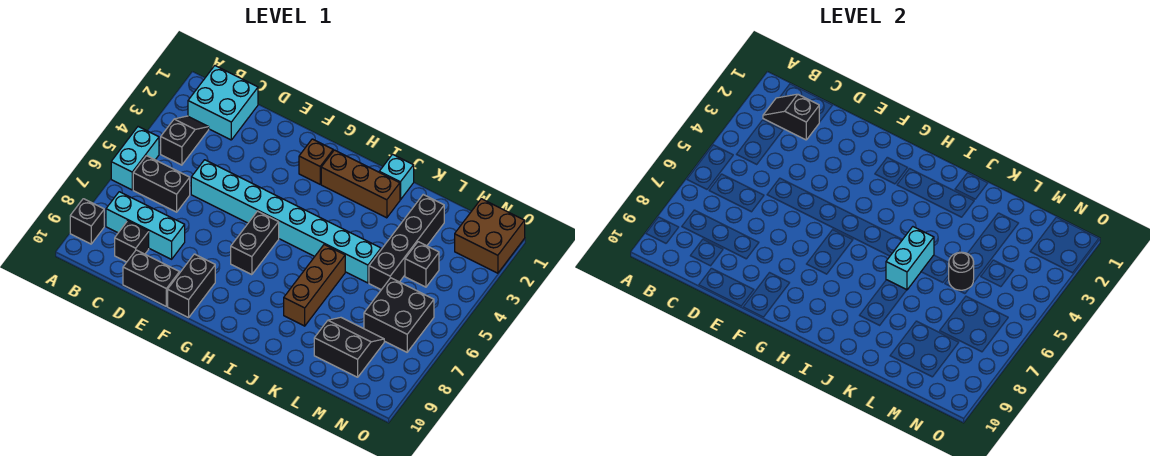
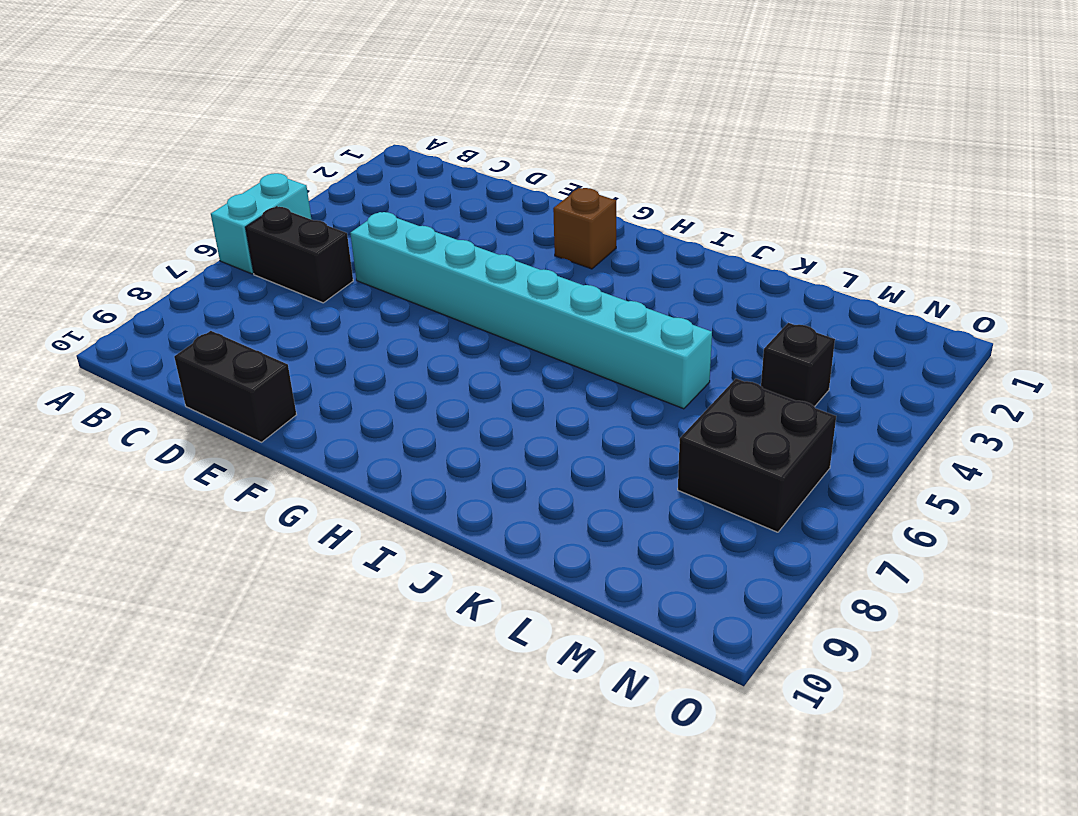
none -> black brick A9 level 1
none -> cyan brick B1:C2 level 1
none -> black slope B3:B4 level 1 top 4

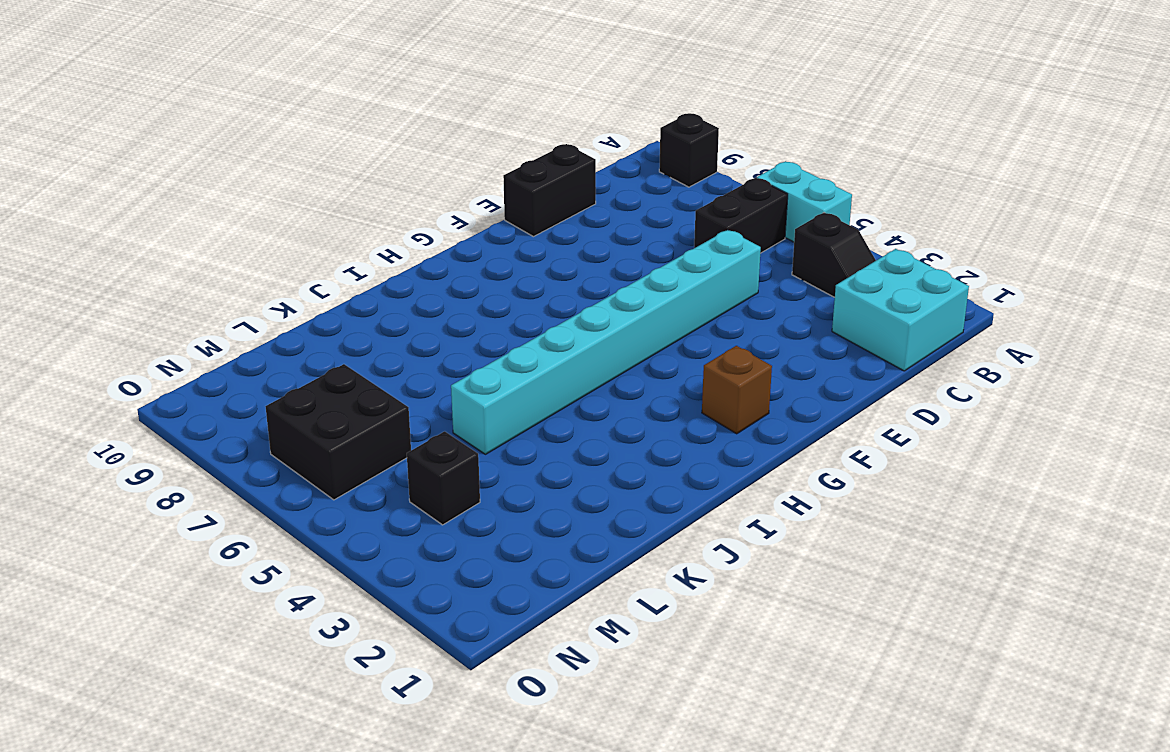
none -> cyan brick B8:D8 level 1
none -> black brick C9 level 1
none -> black brick F9:F10 level 1

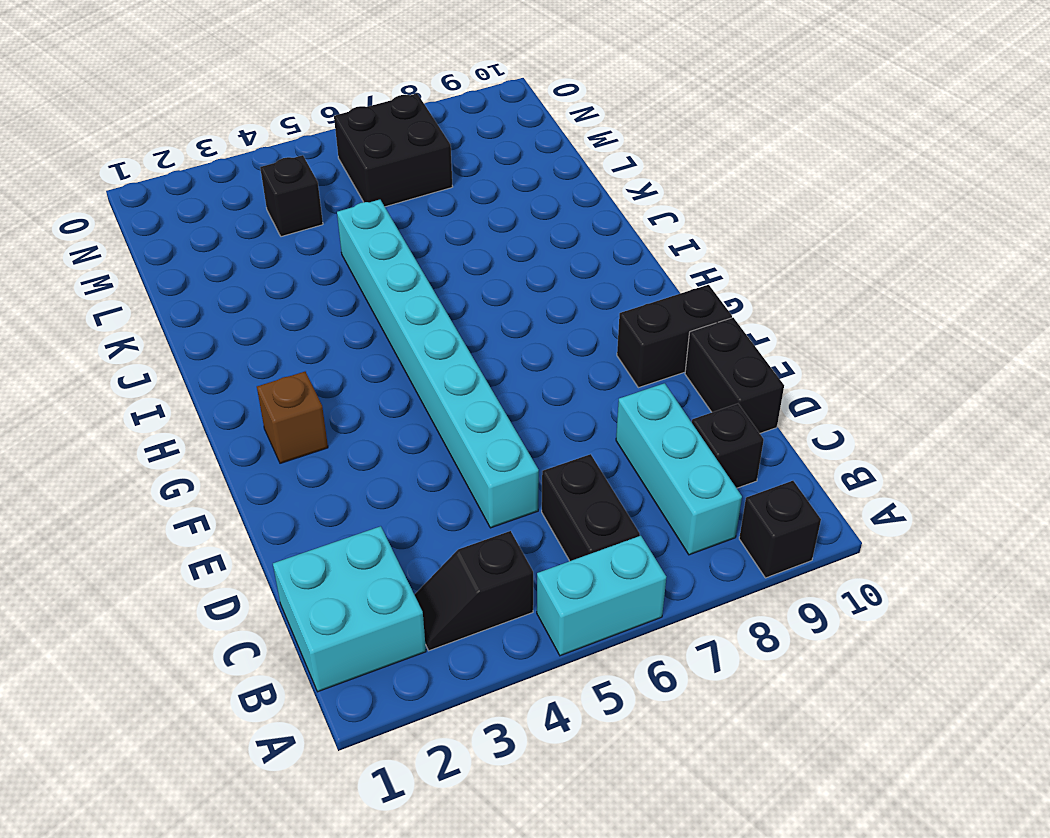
none -> black brick G6:G7 level 1
none -> brown brick H2:J2 level 1
none -> cyan brick J1 level 1

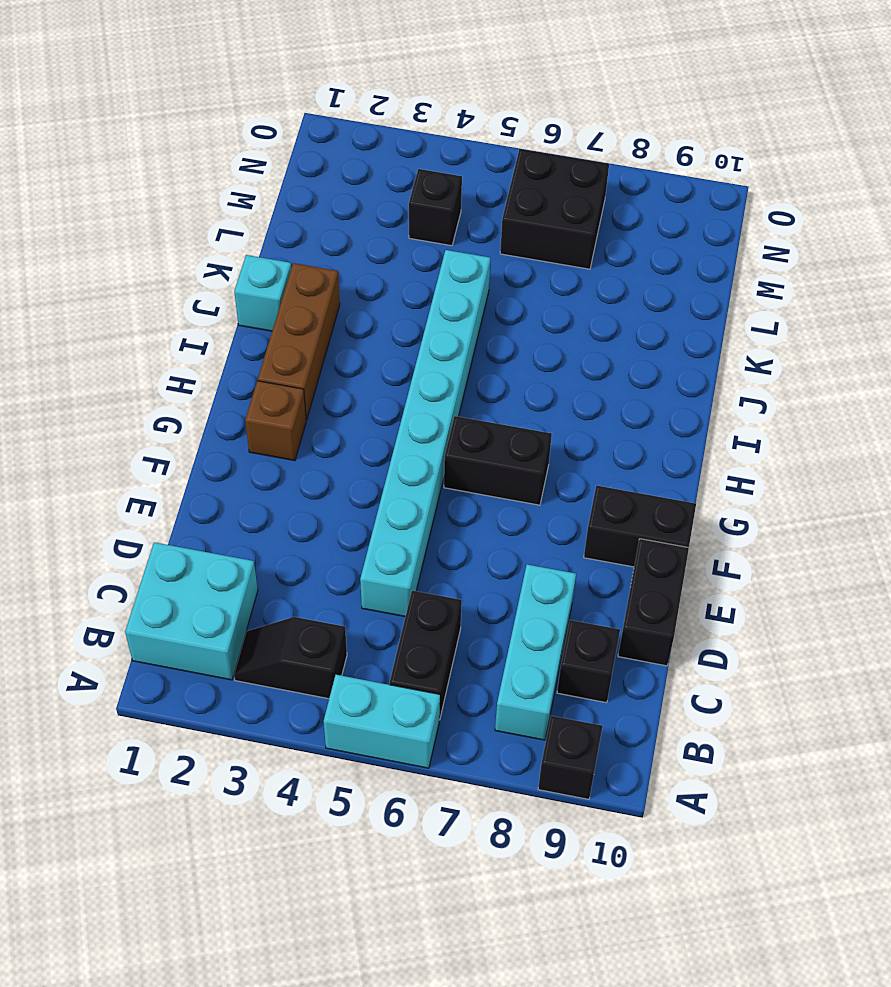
none -> brown brick J6:J8 level 1
none -> black brick L2:L5 level 1
none -> black slope L8:M9 level 1 top 9

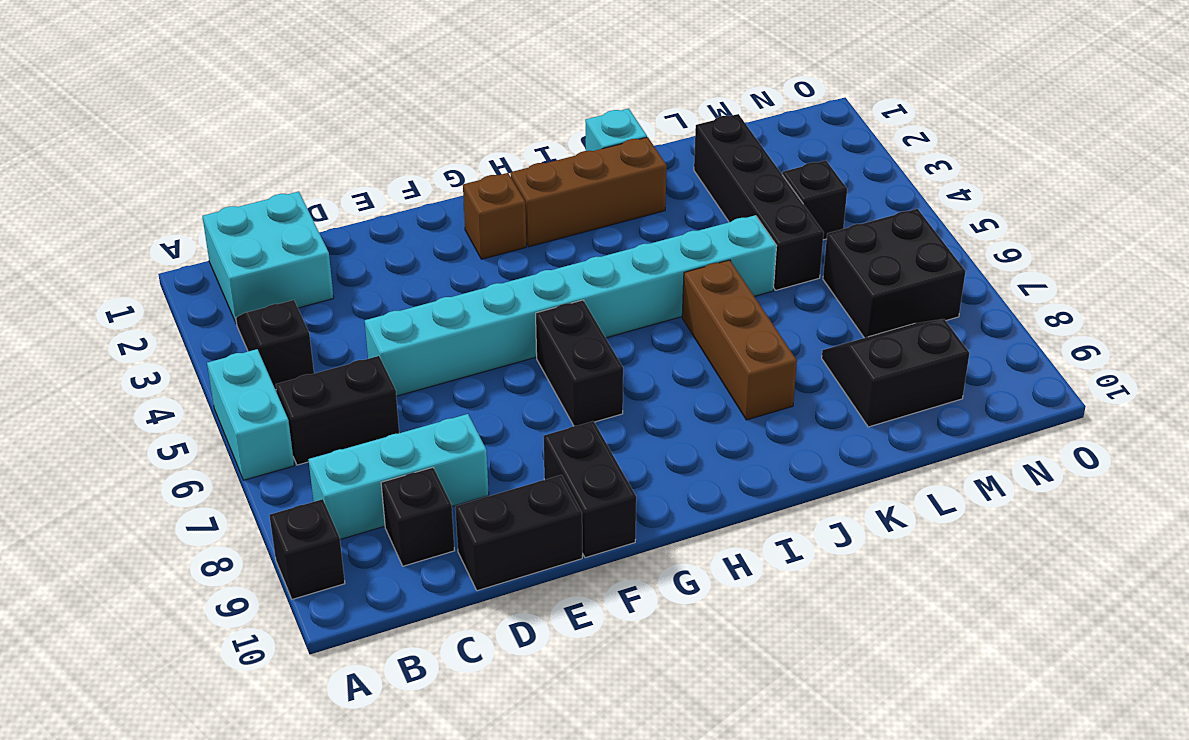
none -> brown brick N1:O2 level 1
none -> black slope B2:C2 level 2 top C
none -> cyan brick J5:J6 level 2

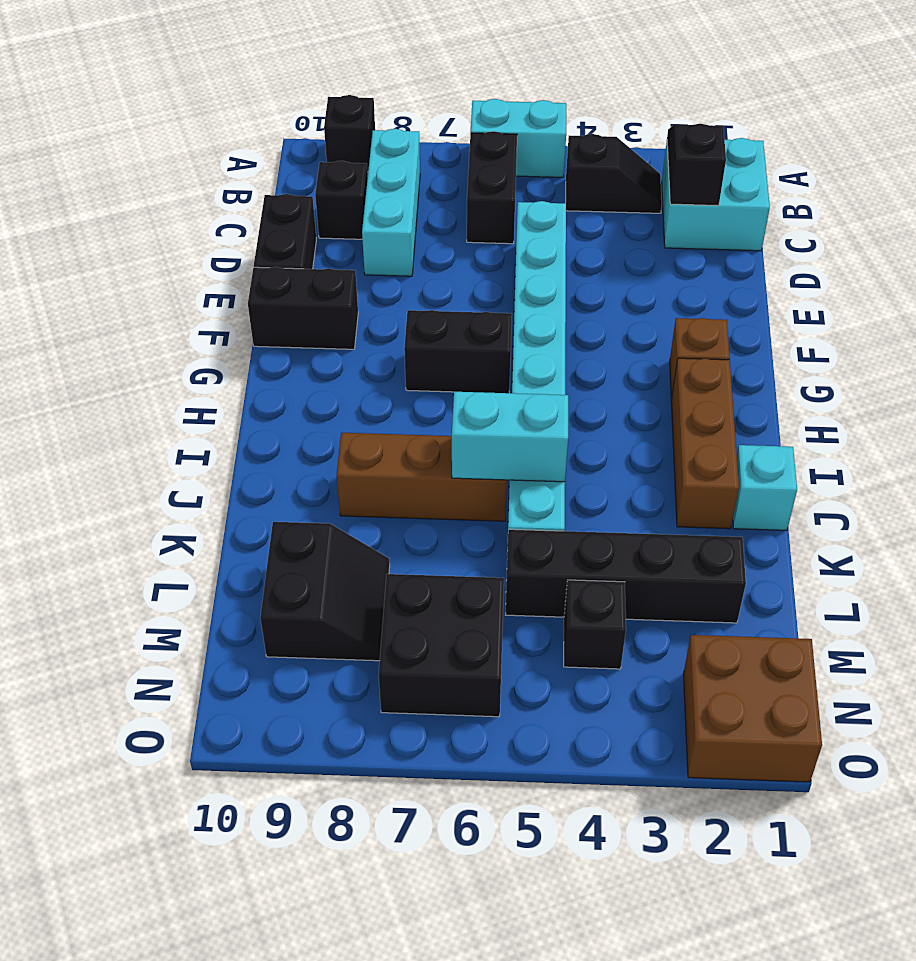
none -> black round brick L5 level 2

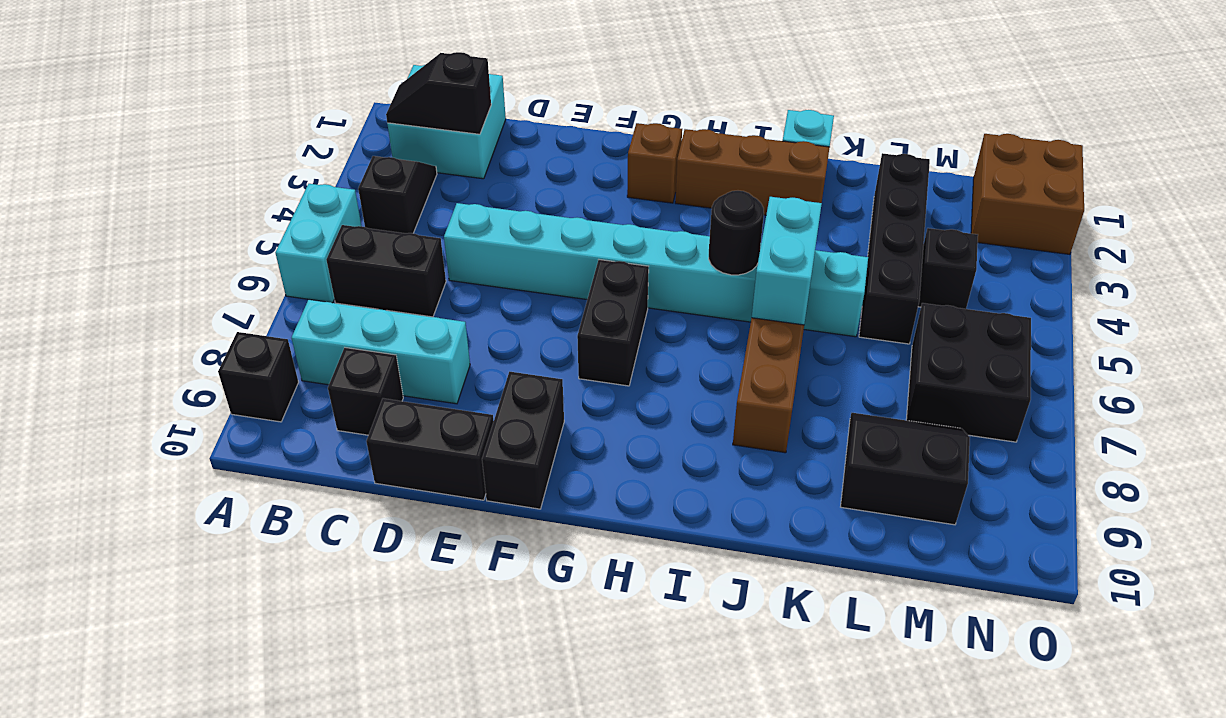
black round brick I5 level 2 -> black round brick L5 level 2

